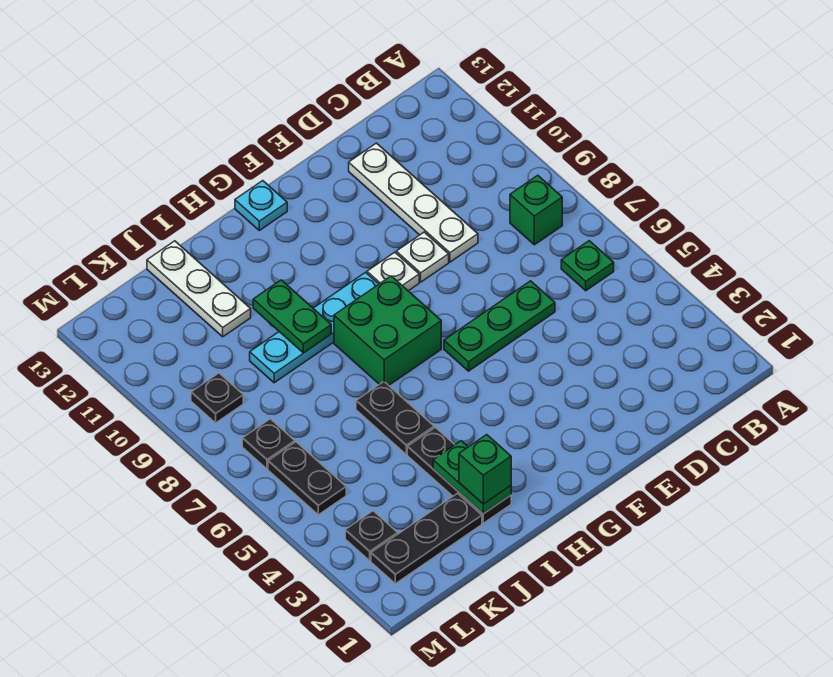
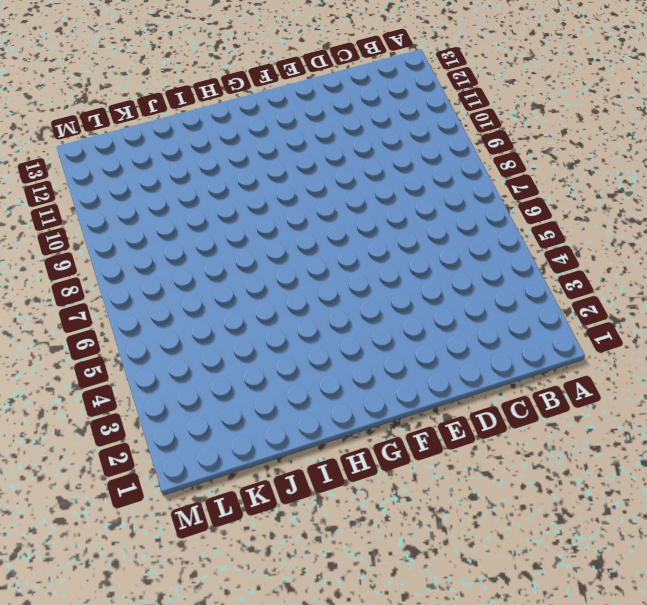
none -> green plate B6 level 1
none -> green brick B8 level 1
none -> green plate D6:F6 level 1

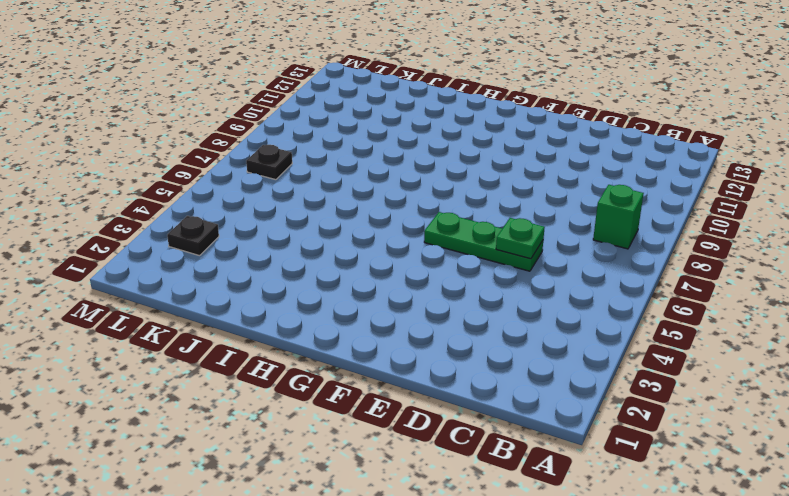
green plate D6 level 2 -> green plate B6 level 1
none -> white plate D9:D12 level 1
none -> white plate E9 level 1
none -> white plate F9 level 1

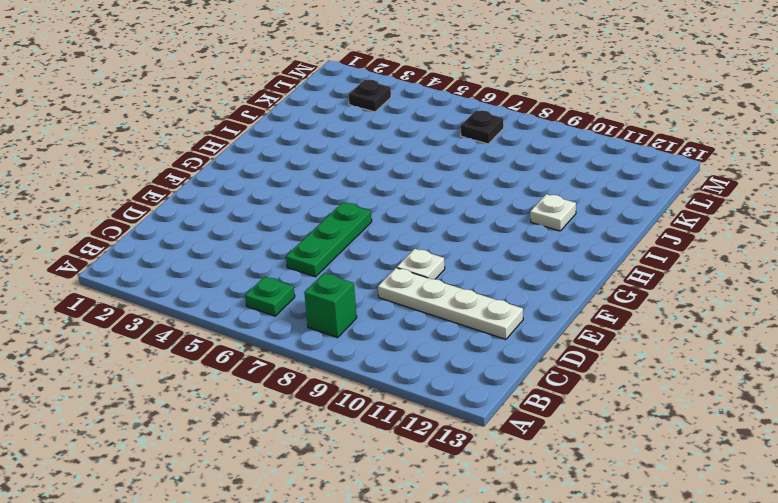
white plate I11 level 1 -> white plate F9 level 1
none -> green brick G7:H8 level 1
none -> cyan plate G9:J9 level 1
none -> cyan plate G13 level 1

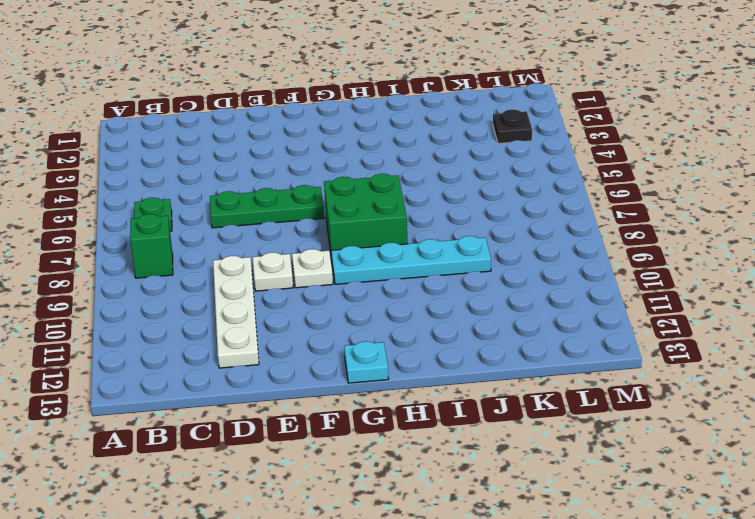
none -> black plate I2:I4 level 1
none -> black plate I5:I6 level 1
none -> black plate J2:L2 level 1

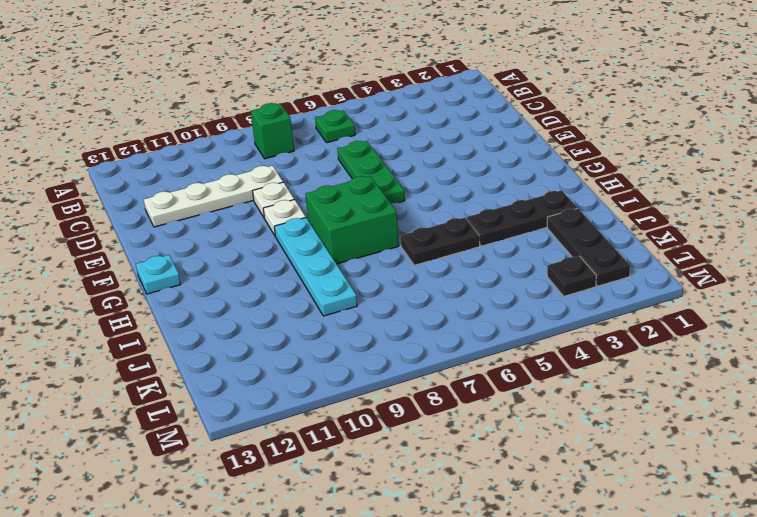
none -> white plate J11:J13 level 1
none -> black plate L5:L6 level 1
none -> black plate L7 level 1

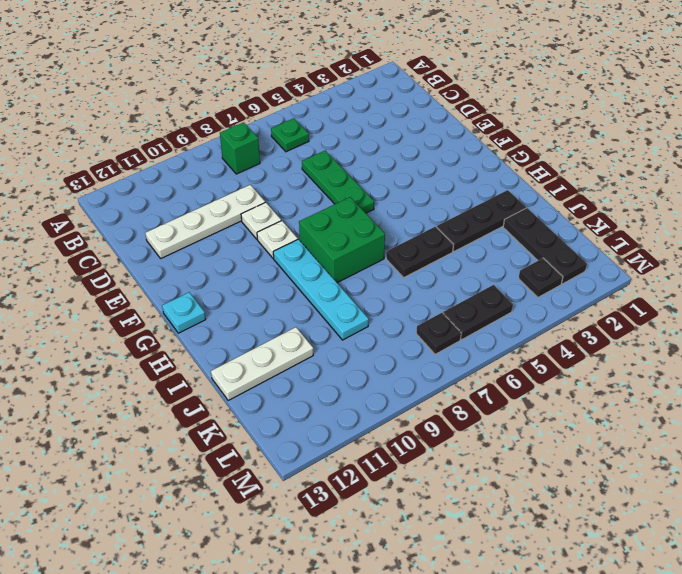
none -> black plate L9 level 1
none -> green plate I2:I3 level 2
none -> green plate I9:I10 level 2

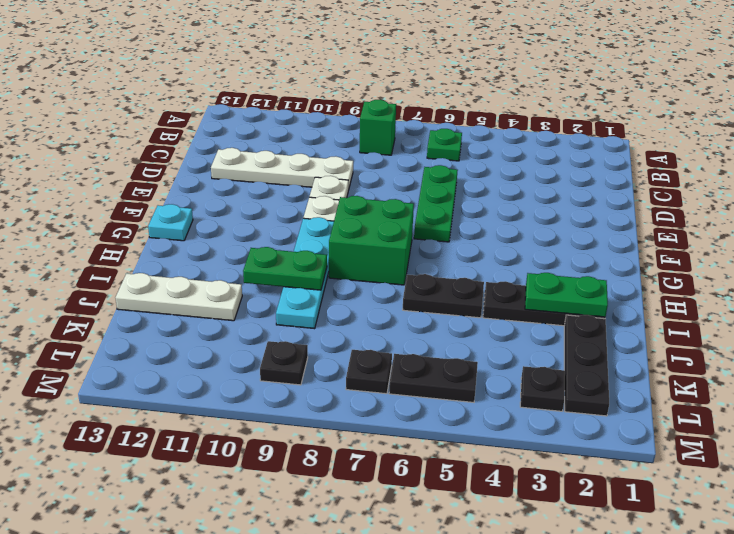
none -> green brick I2 level 3

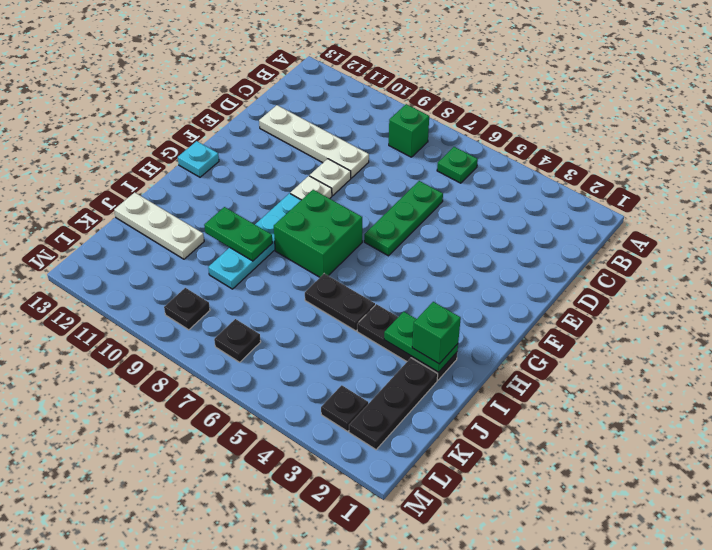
none -> black plate L5:L6 level 1

